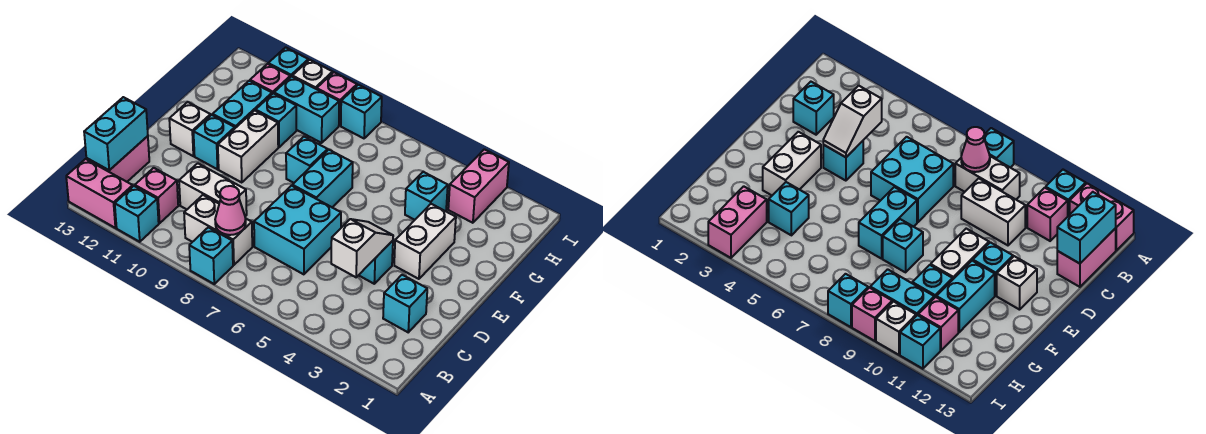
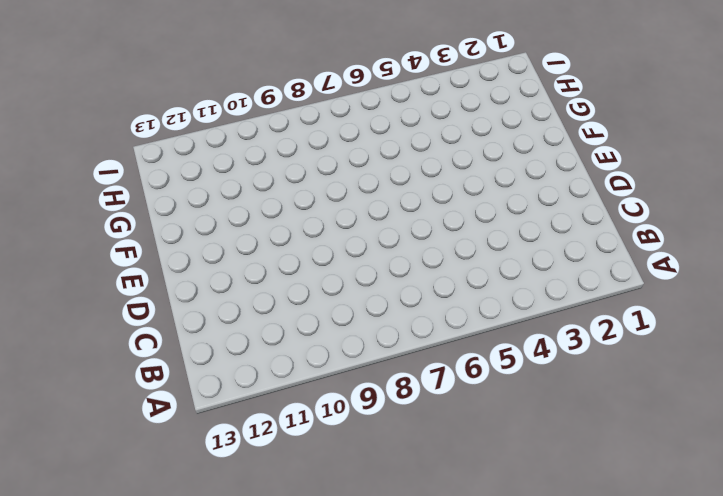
none -> cyan brick A8 level 1
none -> cyan brick A11 level 1
none -> pink brick A12:A13 level 1

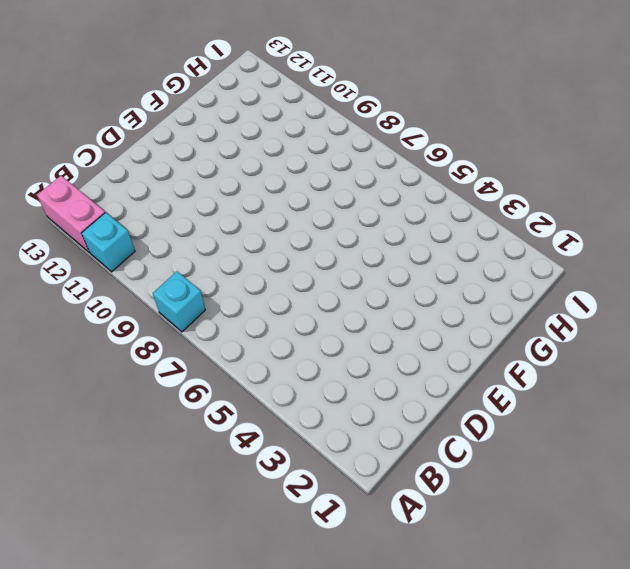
none -> white brick B8:B9 level 1
none -> pink brick B11 level 1
none -> pink brick B13:C13 level 1

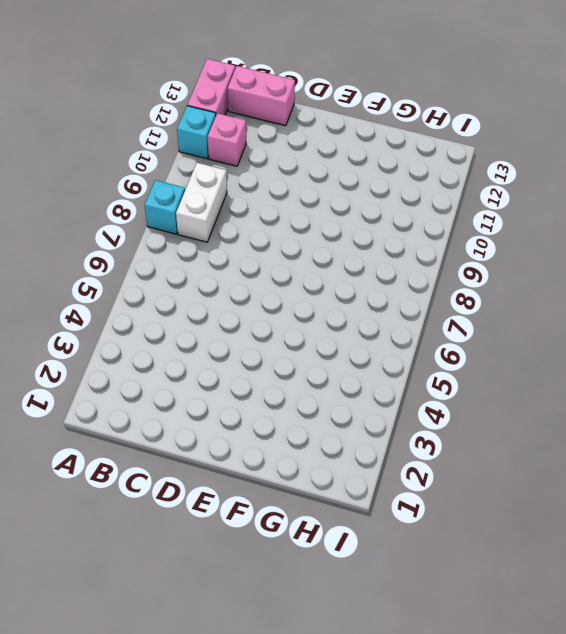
none -> cyan brick C2 level 1
none -> cyan brick C6:D7 level 1
none -> white brick C9:C10 level 1

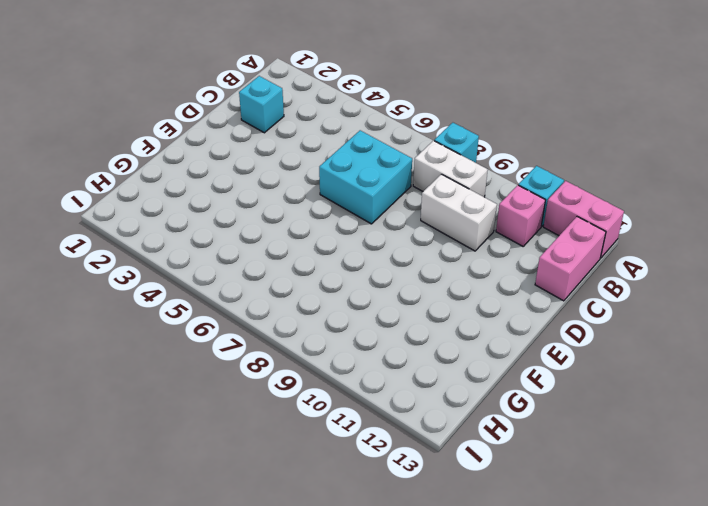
none -> cyan brick D4 level 1
none -> white brick E3:F3 level 1
none -> cyan brick E7:F7 level 1

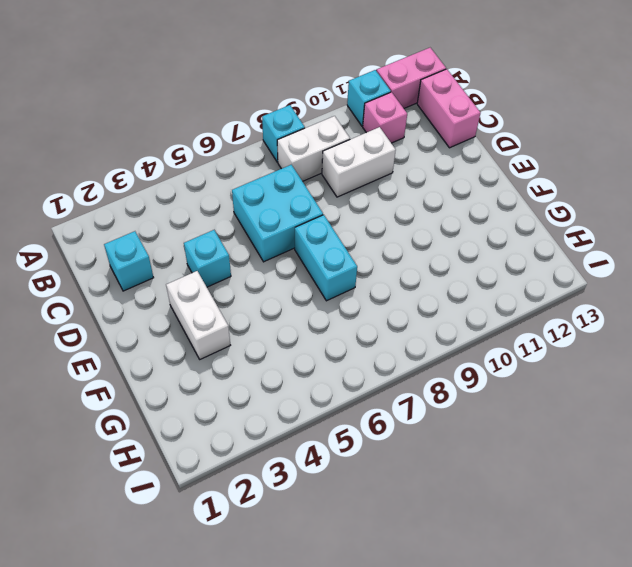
none -> white brick E10:F10 level 1
none -> cyan brick E11 level 1
none -> white brick E12 level 1

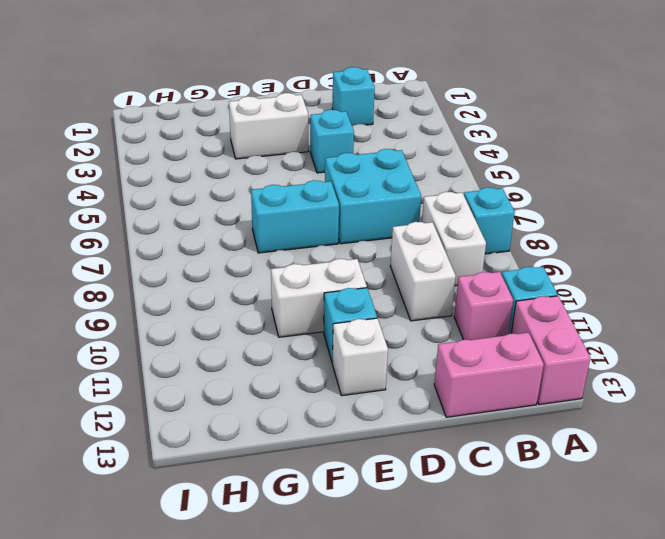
none -> cyan brick F8 level 1
none -> cyan brick F11:G11 level 1
none -> cyan brick G4 level 1

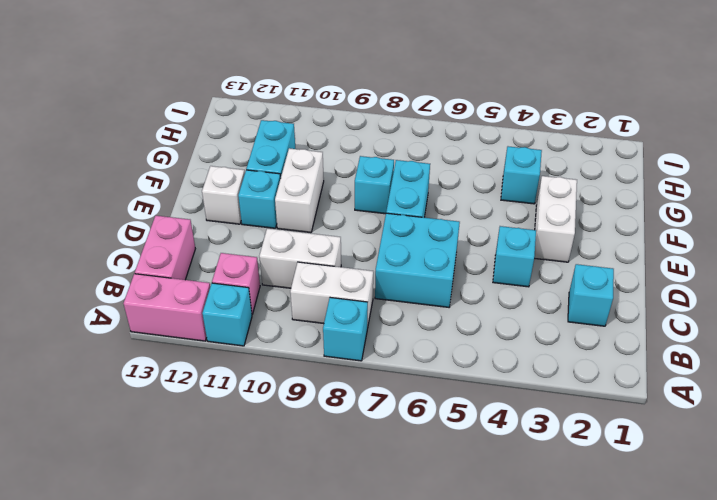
none -> cyan brick G10 level 1
none -> pink brick H3:I3 level 1
none -> cyan brick H9:H10 level 1

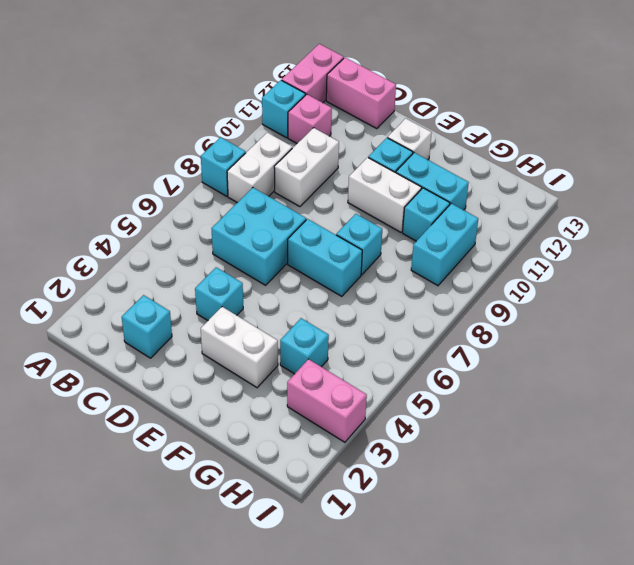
none -> pink brick H11 level 1
none -> cyan brick I8 level 1
none -> pink brick I9 level 1

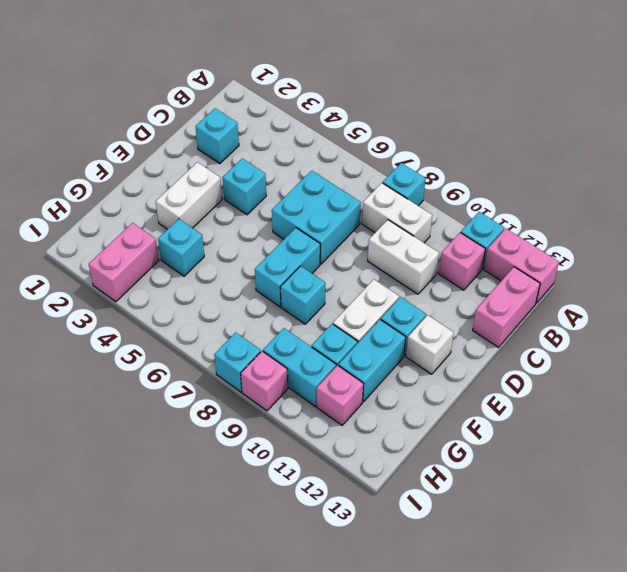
none -> white brick I10 level 1
none -> cyan brick I11 level 1
none -> pink cone B8 level 2

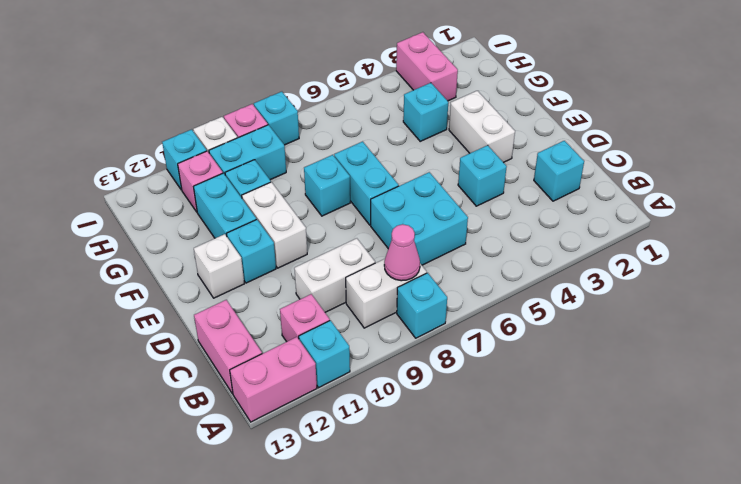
none -> cyan brick B13:C13 level 2
none -> white slope C4:D4 level 2 top C

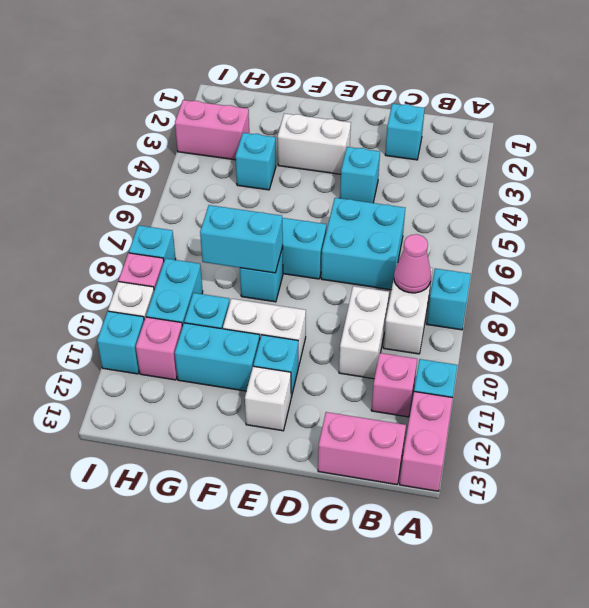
cyan brick F8:G8 level 2 -> cyan brick B13:C13 level 2
none -> white slope C4:D4 level 2 top C

